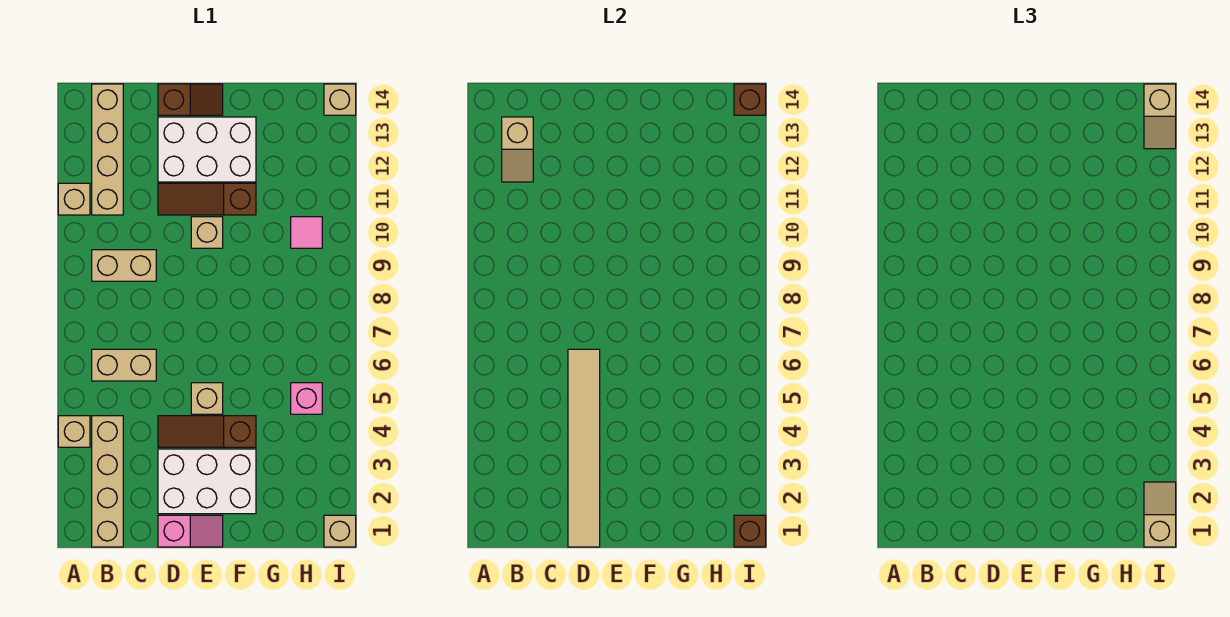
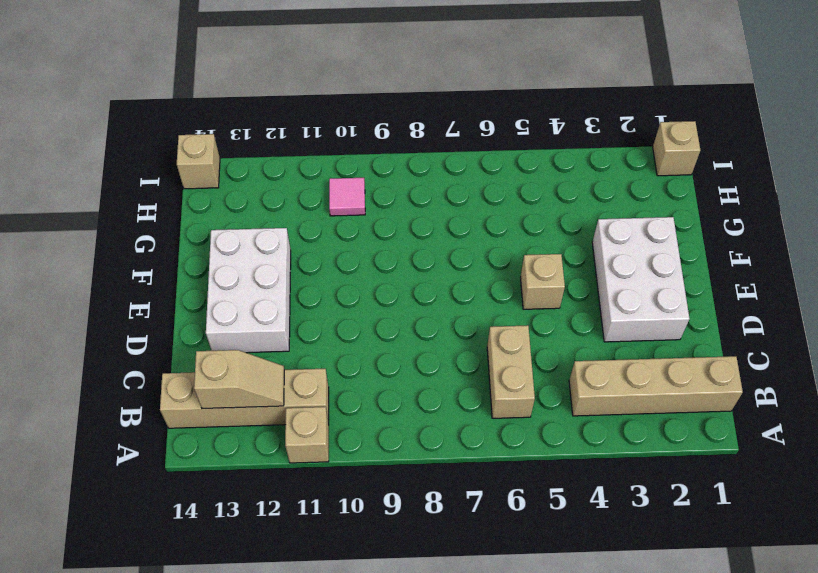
none -> tan brick A4 level 1
none -> tan brick B9:C9 level 1
none -> pink slope D1:E1 level 1 top D

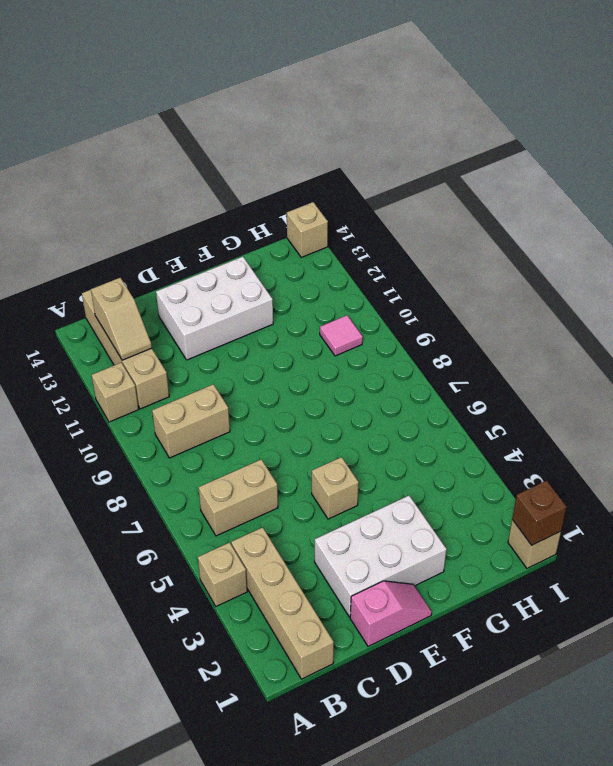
none -> brown slope D4:F4 level 1 top F
none -> brown slope D11:F11 level 1 top F
none -> brown slope D14:E14 level 1 top D

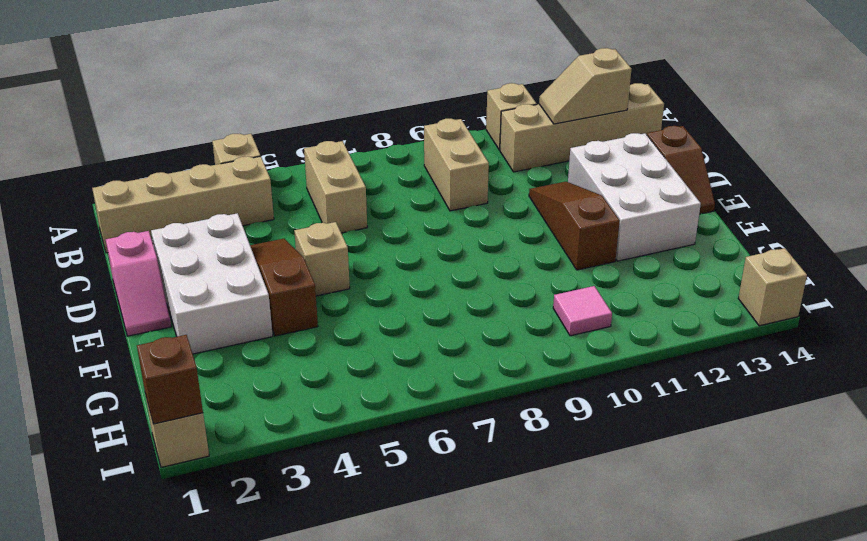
none -> tan brick E10 level 1
none -> pink brick H5 level 1
none -> tan tile D1:D6 level 2

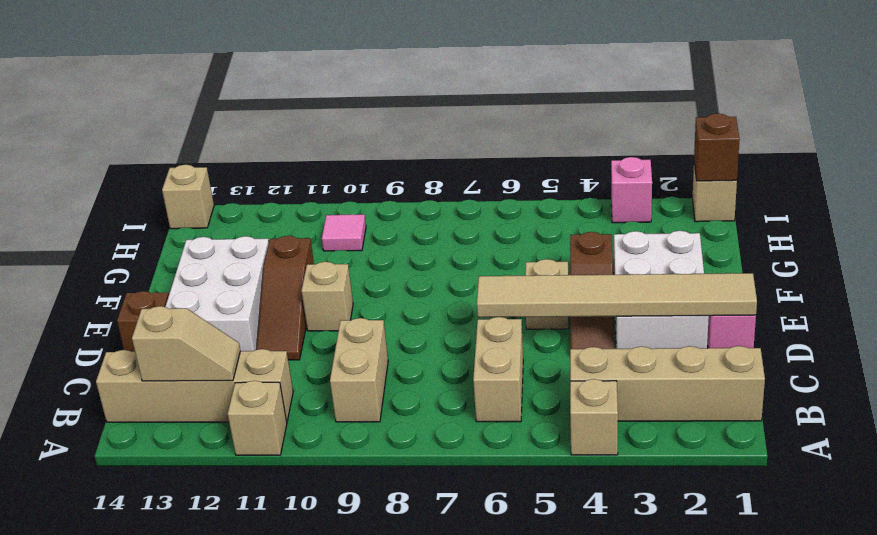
pink brick I3 level 1 -> pink brick H5 level 1
none -> brown brick I14 level 2
none -> tan slope I1:I2 level 3 top 1
none -> tan slope I13:I14 level 3 top 14

